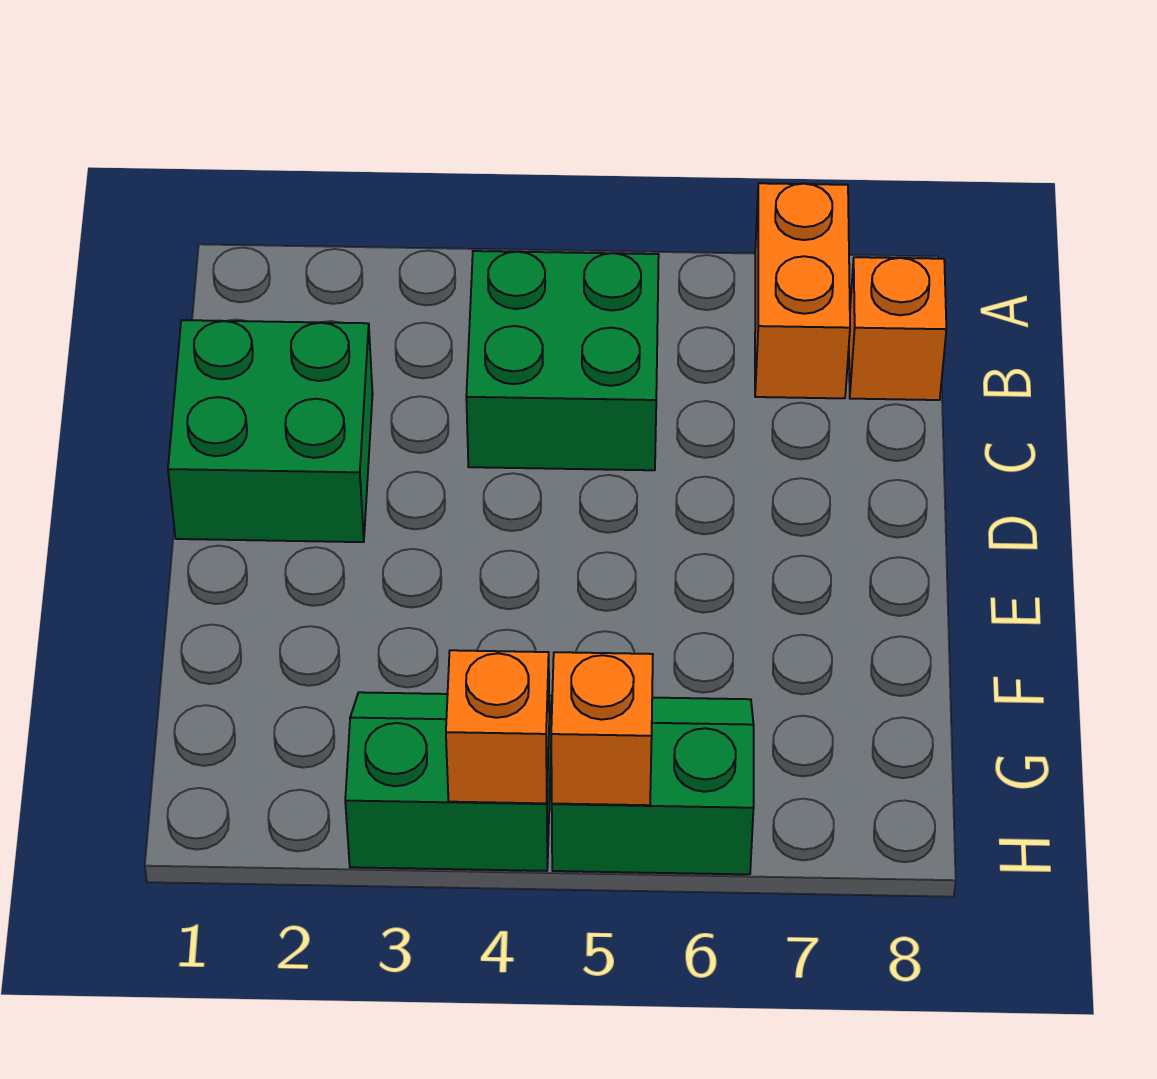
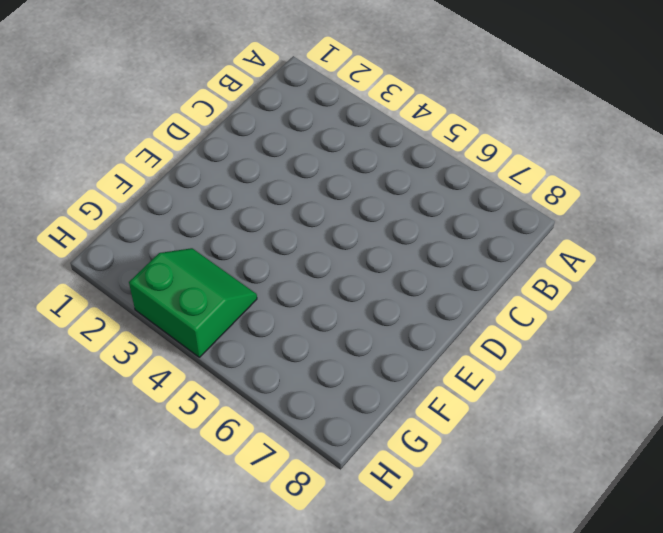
none -> orange brick A7:B7 level 1
none -> green brick B4:C5 level 1

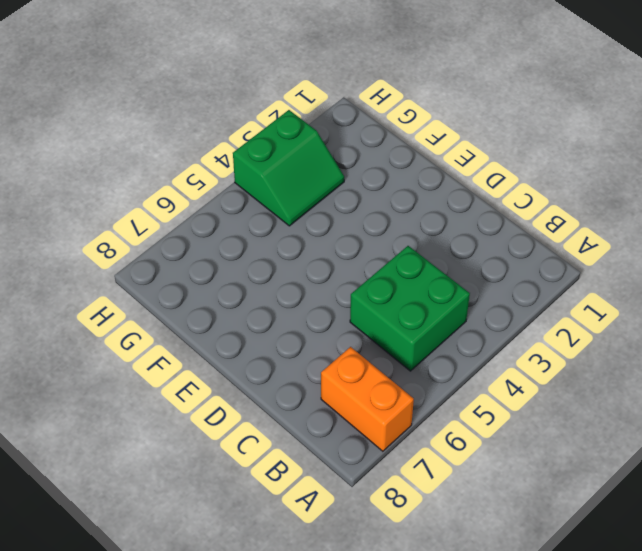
none -> orange brick B8 level 1
none -> green brick C1:D2 level 1

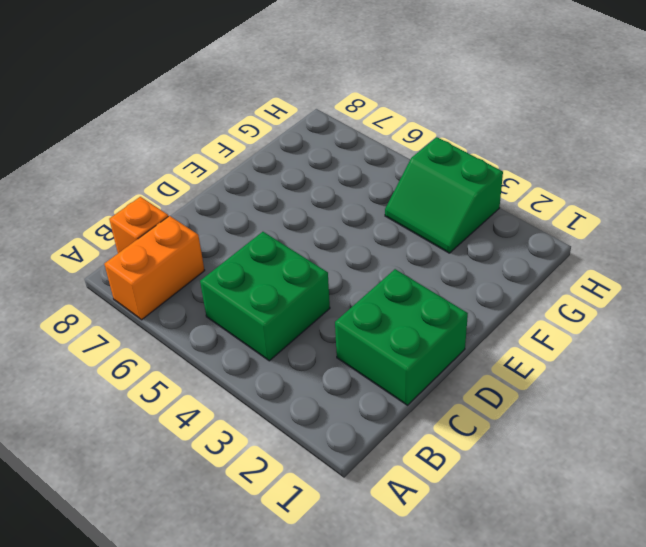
none -> green slope G5:H6 level 1 top H
none -> orange brick H4 level 2

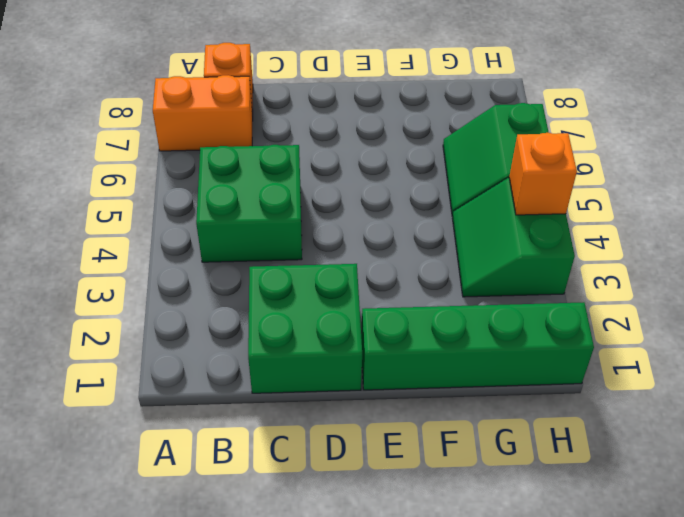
green brick E1:H1 level 1 -> none
none -> orange brick H5 level 2

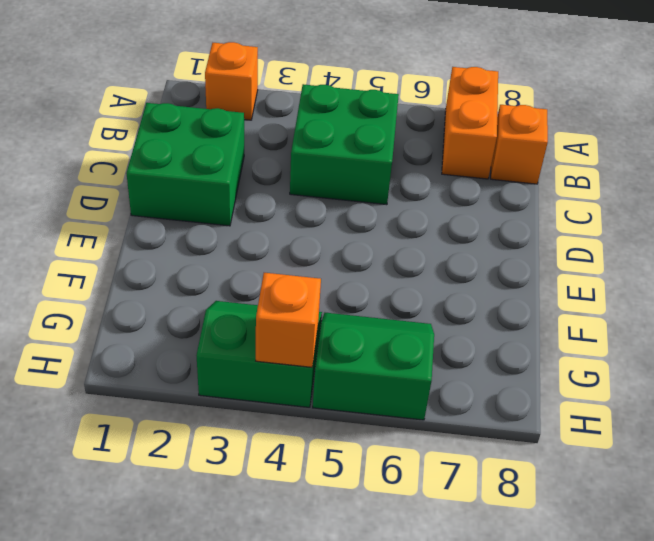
orange brick A2 level 1 -> orange brick H5 level 2

